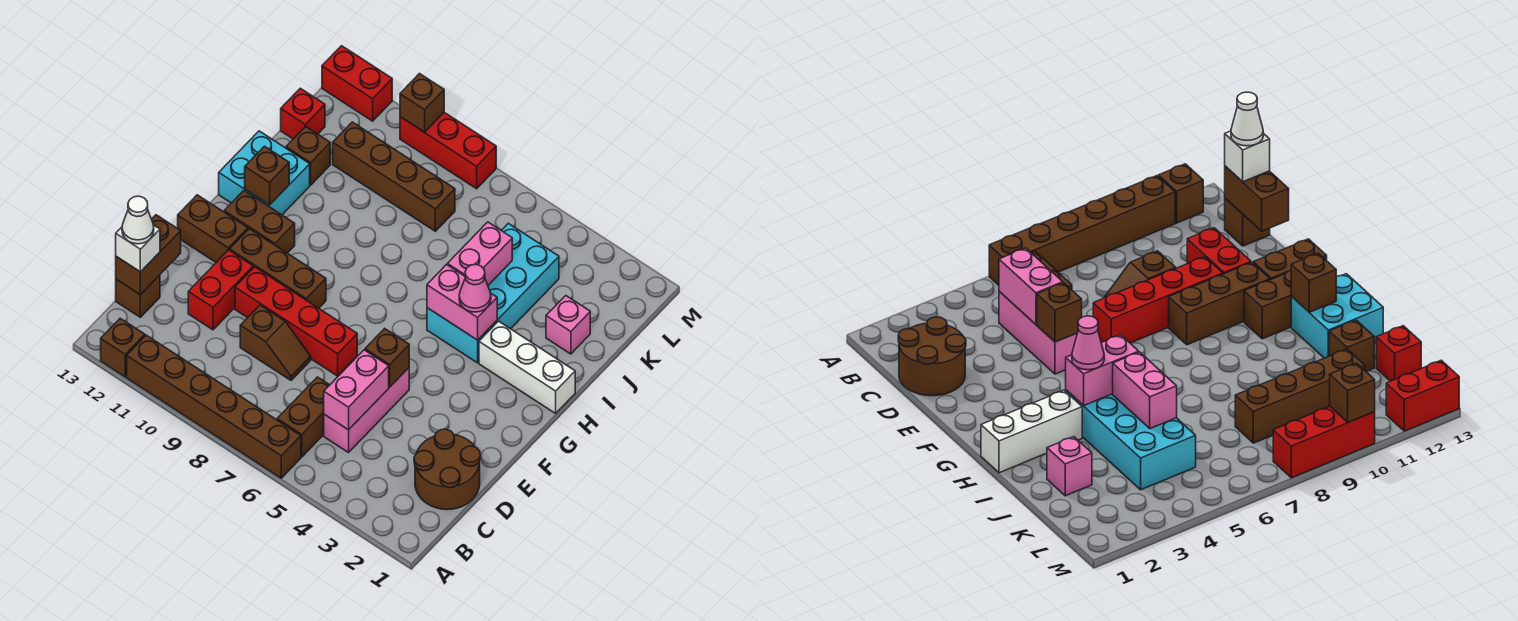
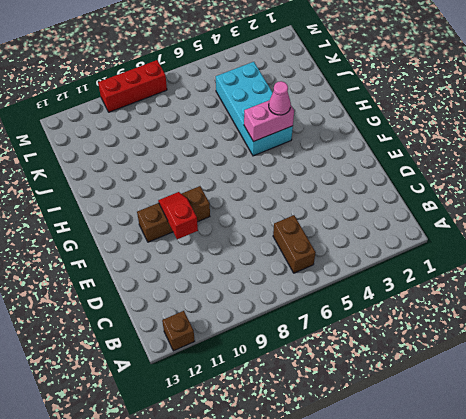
red slope E10:F10 level 2 top E -> none
none -> brown brick A6:A11 level 1
none -> brown round brick C1:D2 level 1
none -> pink brick C5:E5 level 1
none -> brown brick C13 level 1

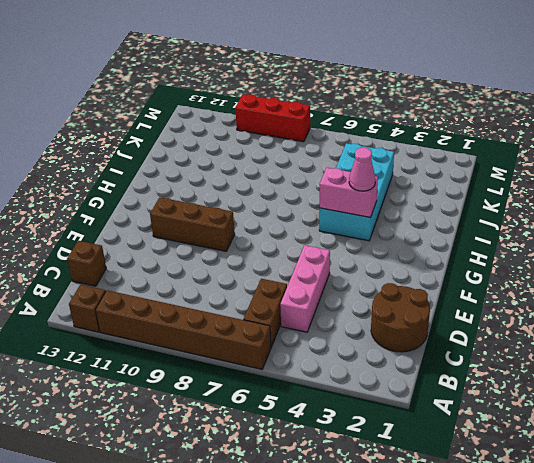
none -> brown slope D8:D9 level 1 top 9
none -> red brick D11:E11 level 1
none -> red brick E7:E10 level 1
none -> brown brick F12:F13 level 1

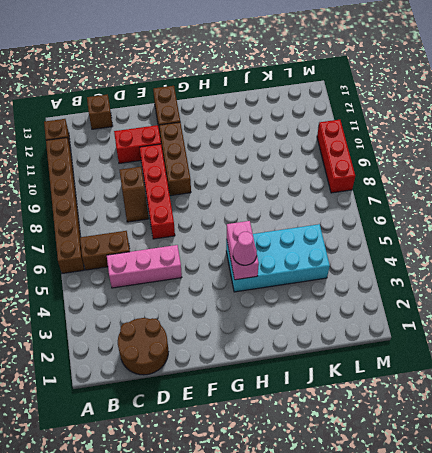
none -> brown brick G11:G12 level 1
none -> white brick H1:H3 level 1
none -> cyan brick H12:I13 level 1
none -> pink brick J2 level 1

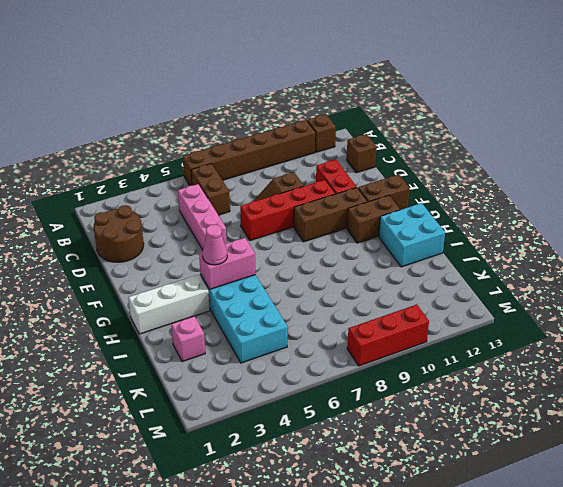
none -> brown brick J12 level 1
none -> brown brick K8:K11 level 1
none -> red brick K13 level 1
none -> red brick M12:M13 level 1

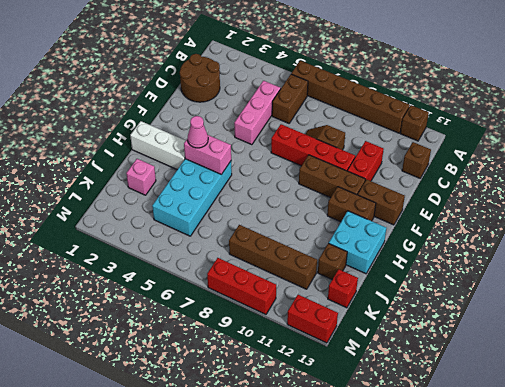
none -> pink brick C5:D5 level 2
none -> brown brick C13:D13 level 2
none -> brown brick E5 level 2
none -> brown brick H12 level 2

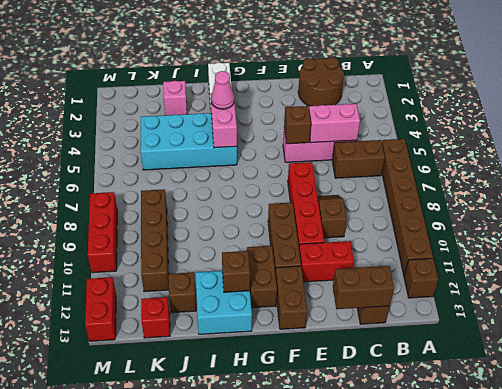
none -> pink brick I5:J5 level 2
none -> brown brick M10 level 2
none -> white brick C13 level 3
none -> white cone C13 level 4

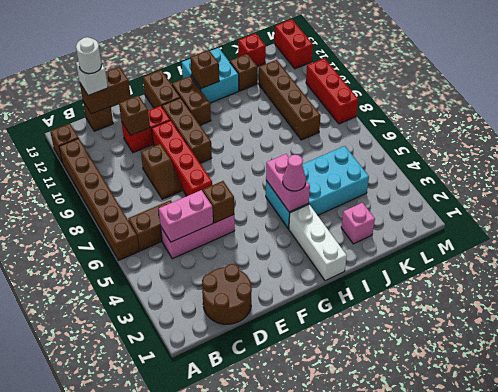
white round brick C13 level 4 -> white cone C13 level 4
brown brick D11 level 2 -> brown brick M10 level 2
none -> pink brick I5:J5 level 2

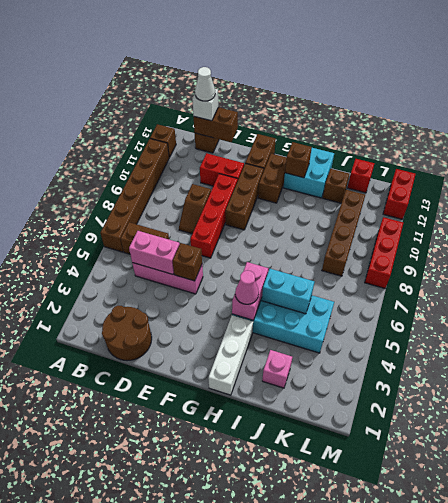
cyan brick I5:J5 level 2 -> pink brick I5:J5 level 2
none -> brown brick M10 level 2

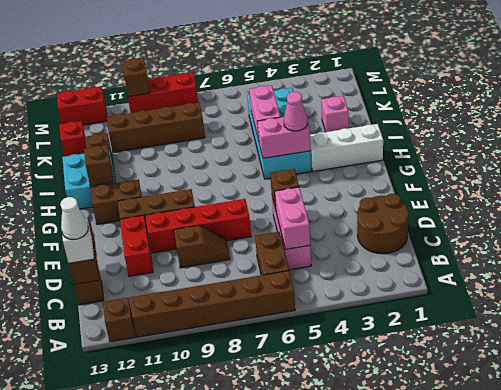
none -> brown brick F12:F13 level 1

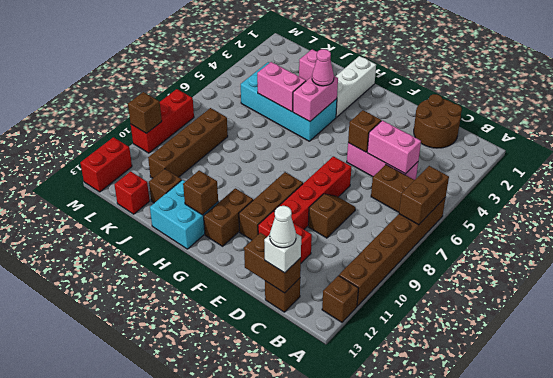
brown brick A6:A7 level 2 -> brown brick F12:F13 level 1

